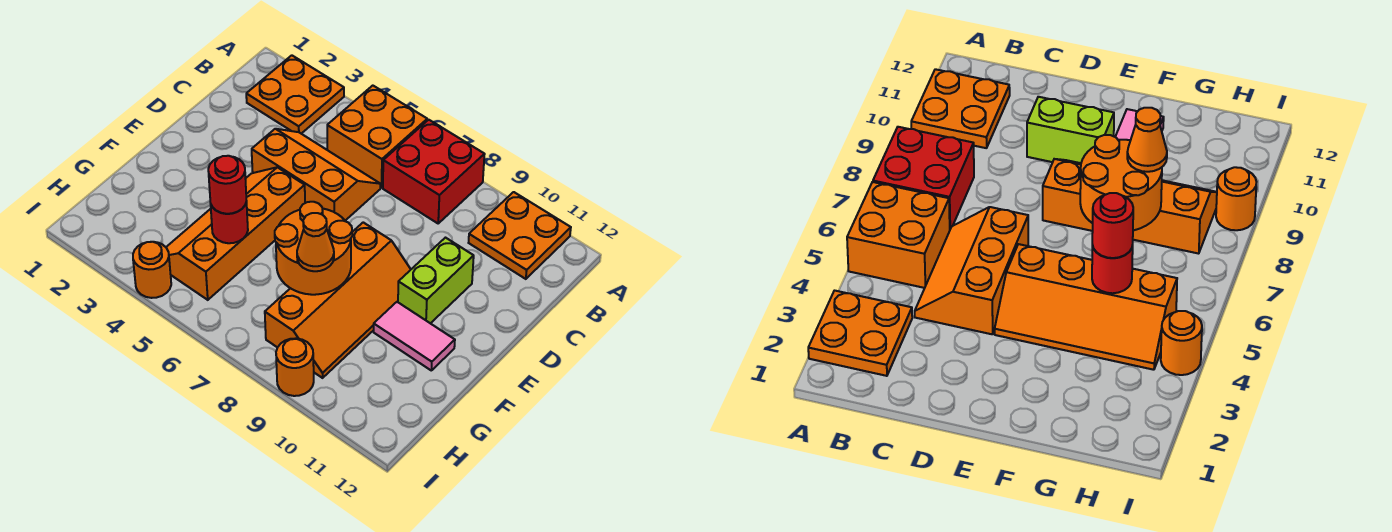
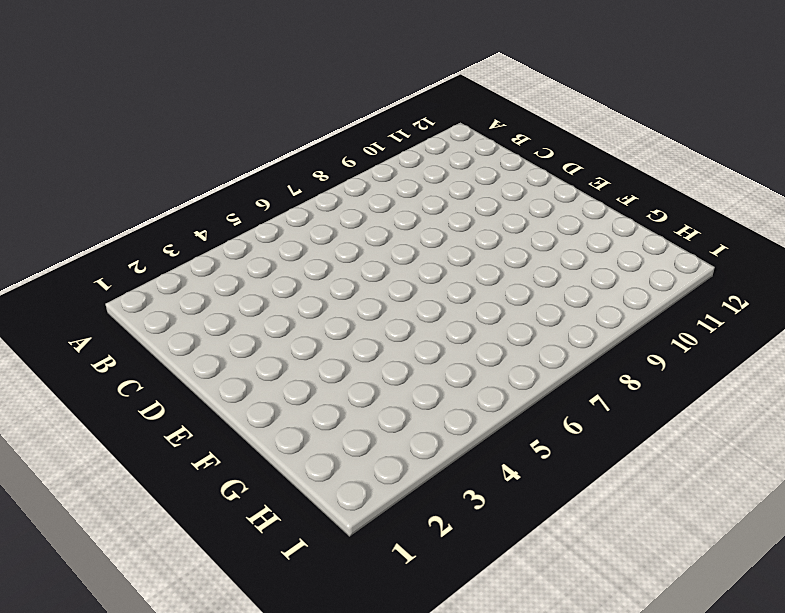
none -> orange plate A2:B3 level 1
none -> orange brick A5:B6 level 1
none -> red brick A7:B8 level 1

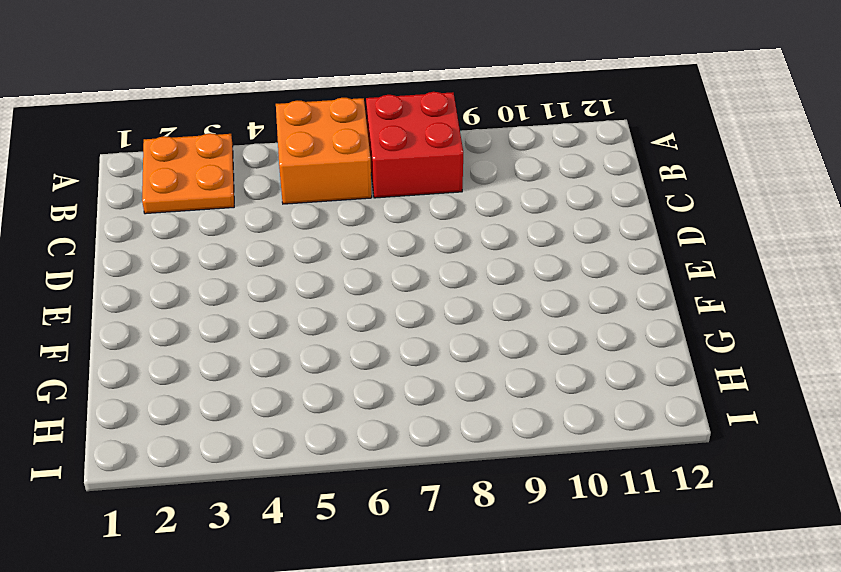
none -> orange plate A10:B11 level 1
none -> orange slope C4:D6 level 1 top D
none -> lime brick D10:E10 level 1

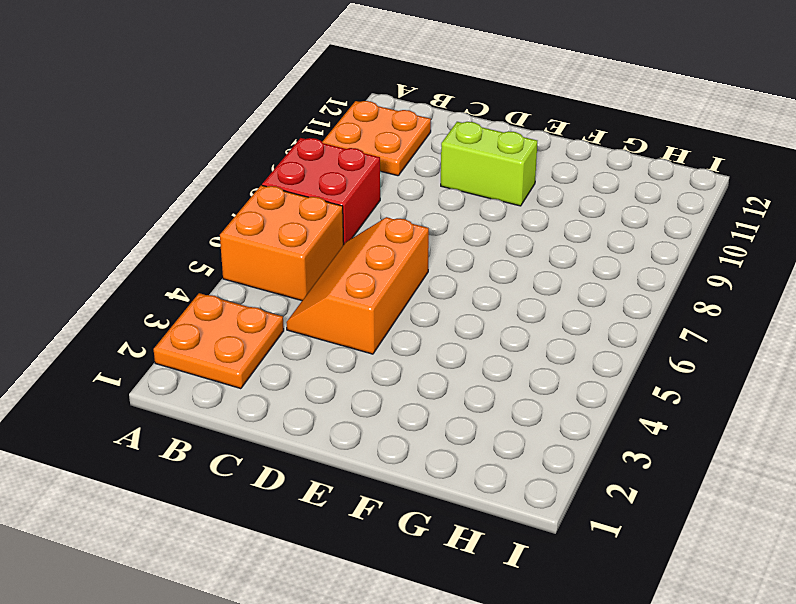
none -> orange slope E4:H5 level 1 top 5
none -> orange slope E8:H9 level 1 top 8
none -> pink tile F10:F11 level 1

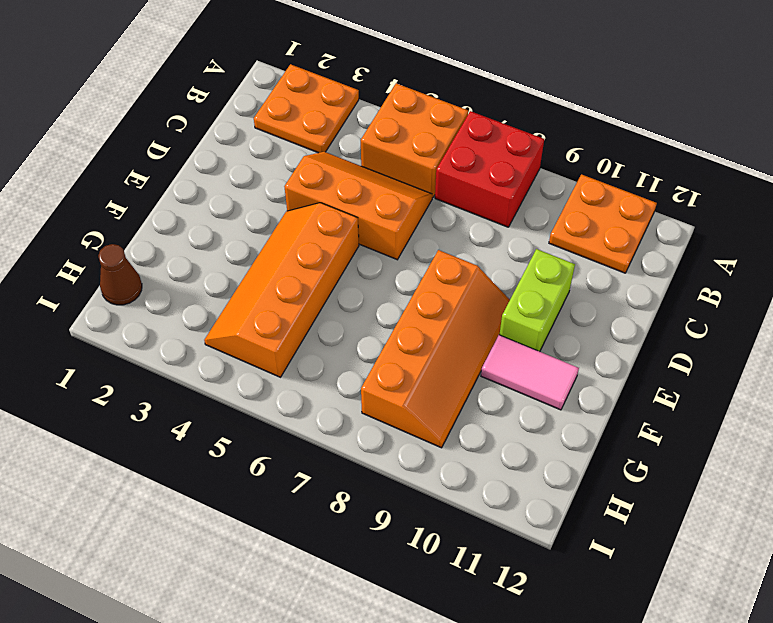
brown cone H1 level 1 -> none
none -> orange round brick I4 level 1
none -> orange round brick I9 level 1
none -> orange round brick F7:G8 level 2

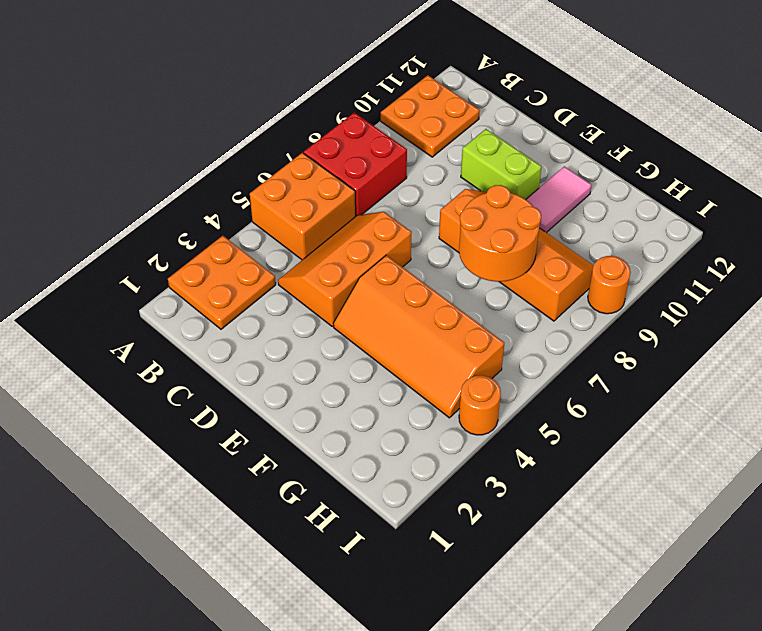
none -> red round brick G5 level 2
none -> red round brick G5 level 3
none -> orange cone G8 level 3

